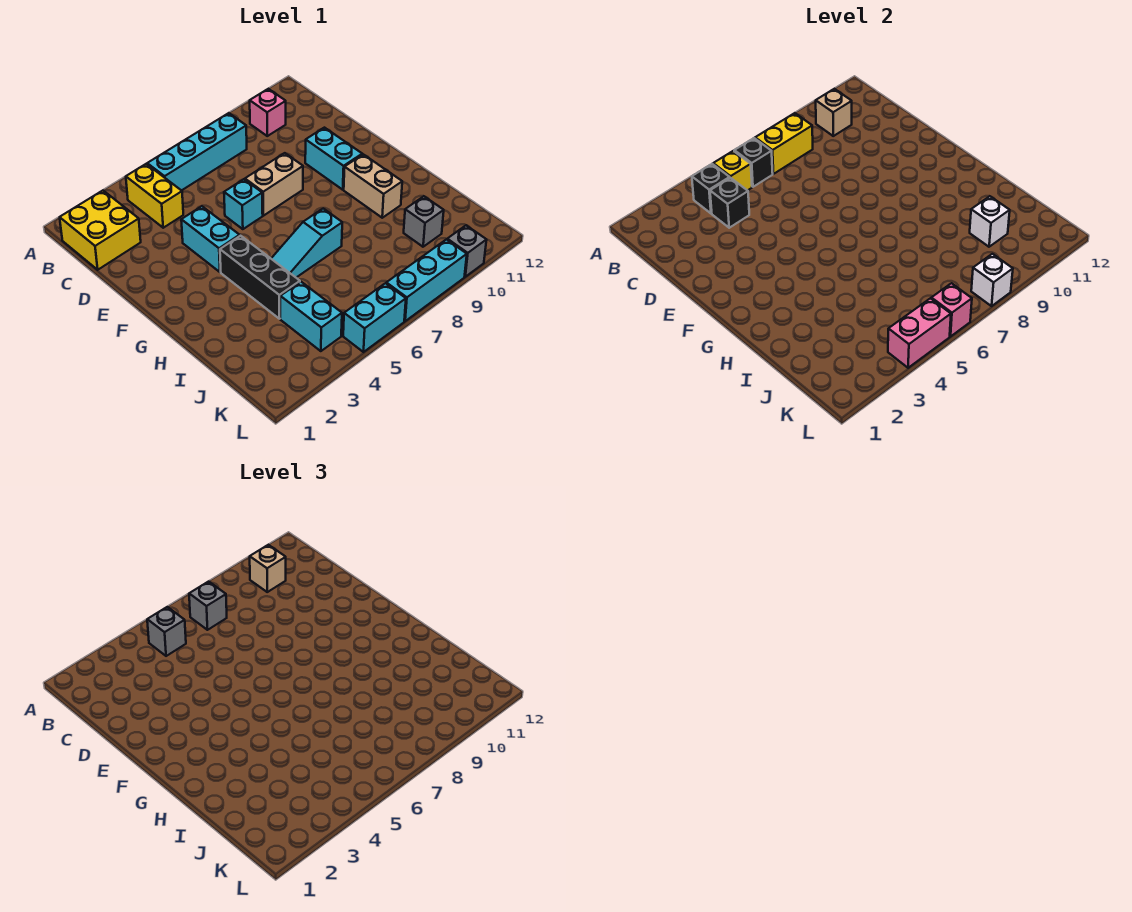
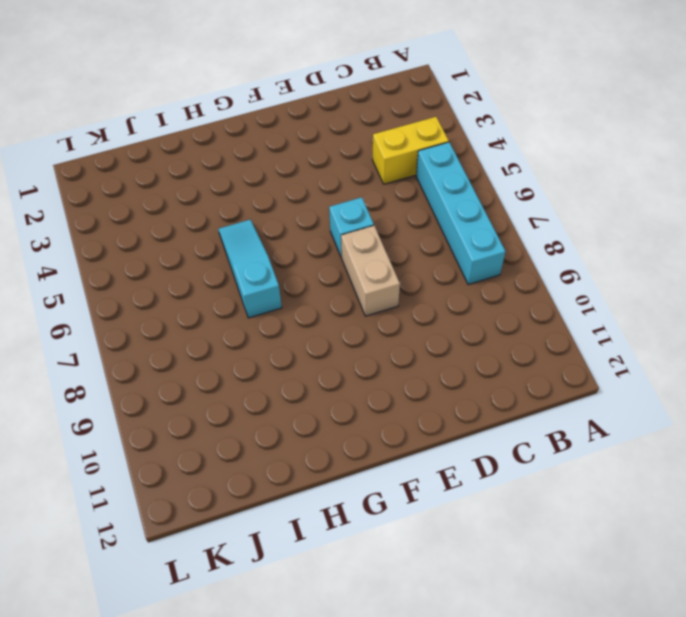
none -> yellow brick B1:C2 level 1
none -> pink brick B10 level 1
none -> cyan brick E4:F4 level 1

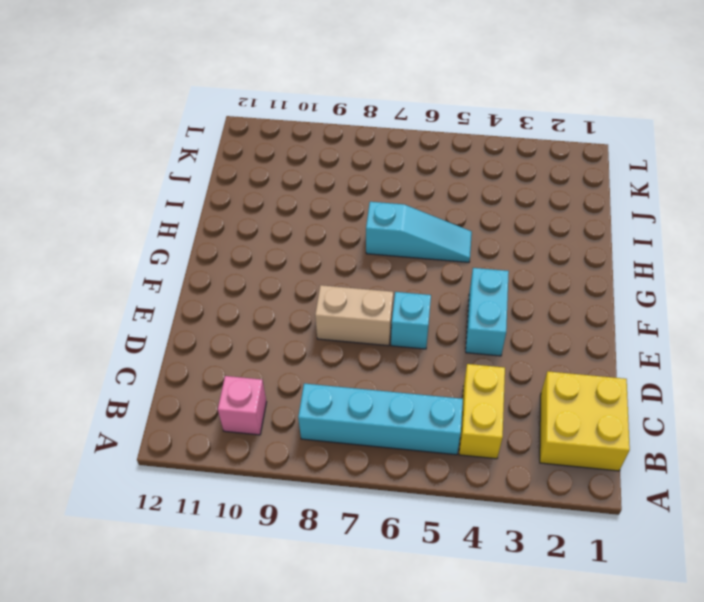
none -> cyan brick E10:F10 level 1
none -> black brick G4:I4 level 1
none -> tan brick G10:H10 level 1

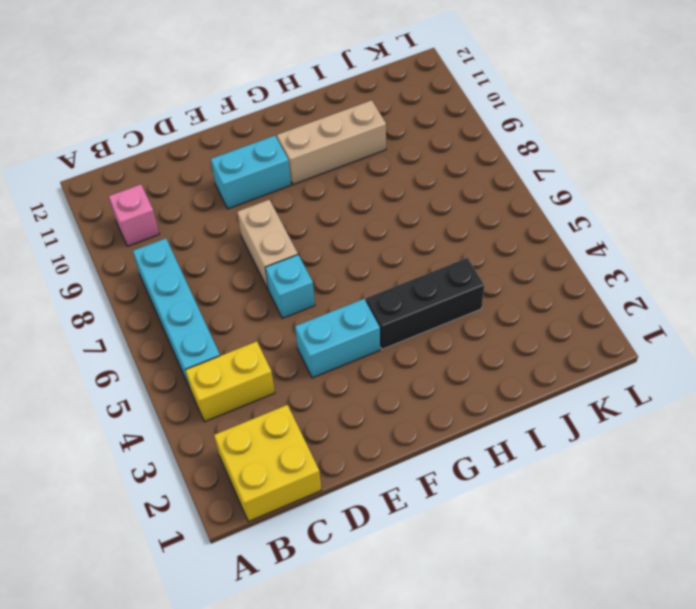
tan brick G10:I10 level 1 -> tan brick G10:H10 level 1
none -> cyan slope H5:H7 level 1 top 7
none -> cyan brick J4:K4 level 1
none -> grey brick J10 level 1

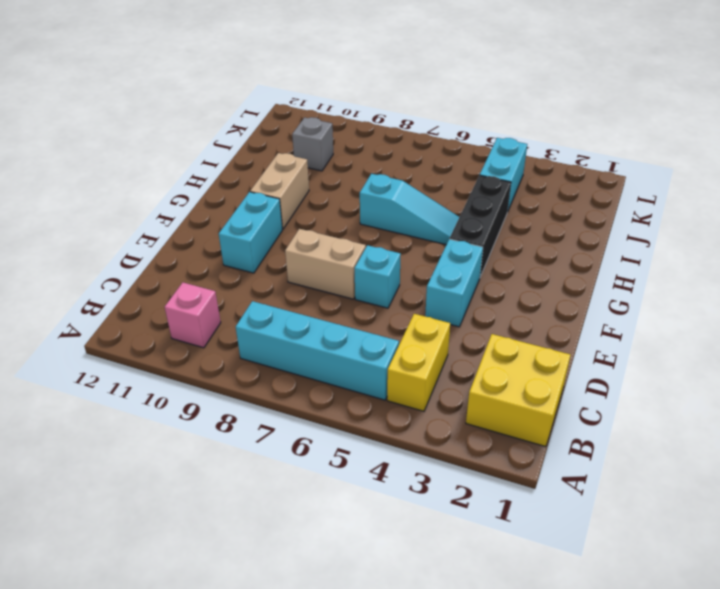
none -> cyan brick L5:L6 level 1
none -> cyan brick L7:L9 level 1
none -> grey brick L10 level 1

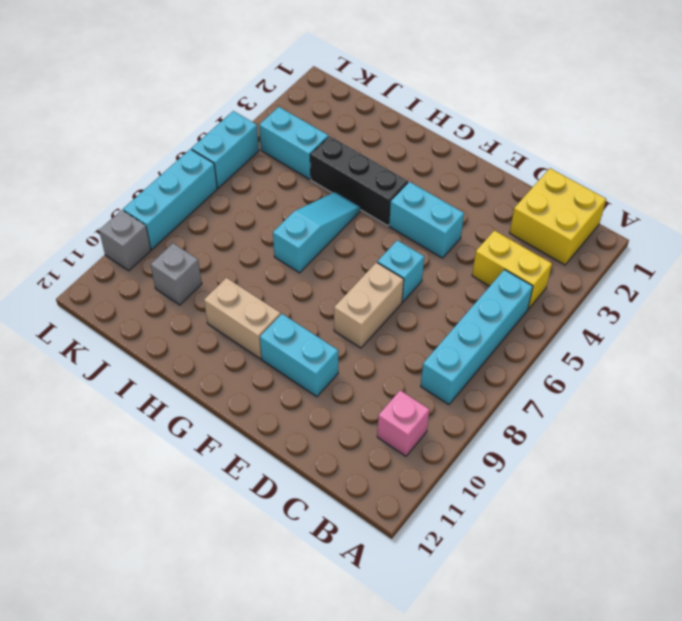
none -> black brick B4 level 2
none -> yellow brick B5 level 2
none -> black brick B6 level 2

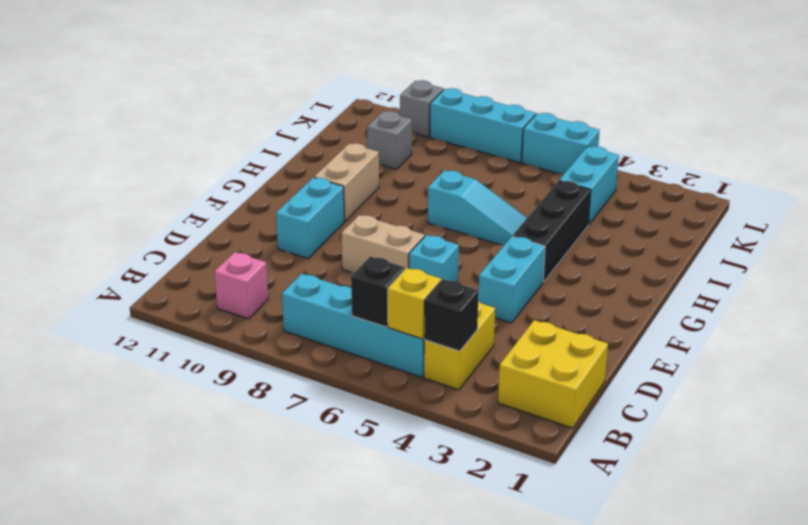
none -> yellow brick B7:B8 level 2
none -> tan brick B10 level 2
none -> black brick C4 level 2

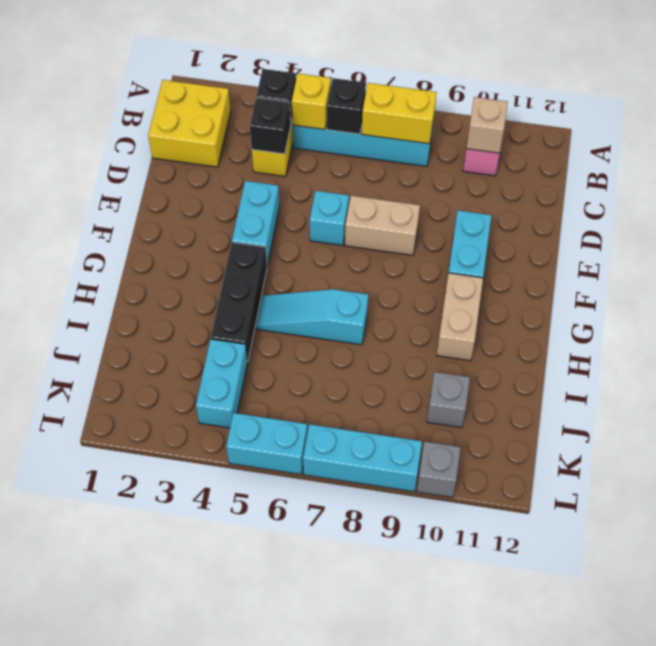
none -> white brick J10 level 2
none -> pink brick L4:L5 level 2
none -> pink brick L6 level 2

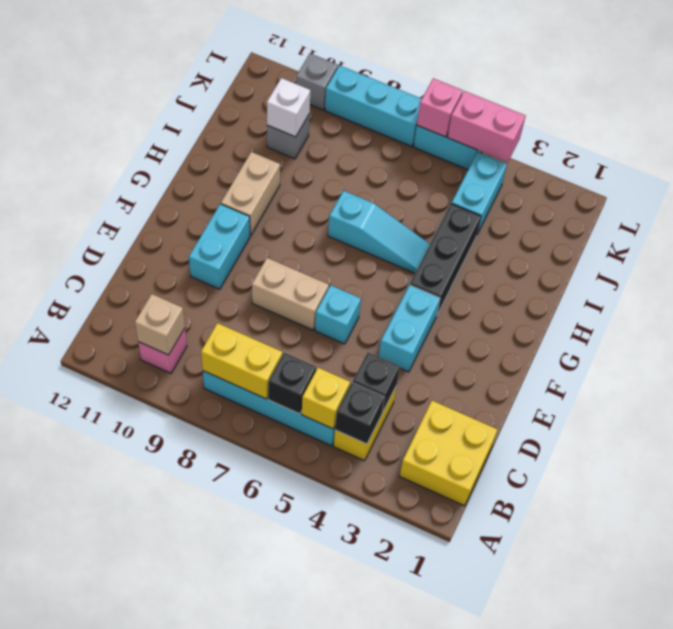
none -> white brick L8 level 2
none -> grey brick B5 level 3
none -> grey brick B7 level 3

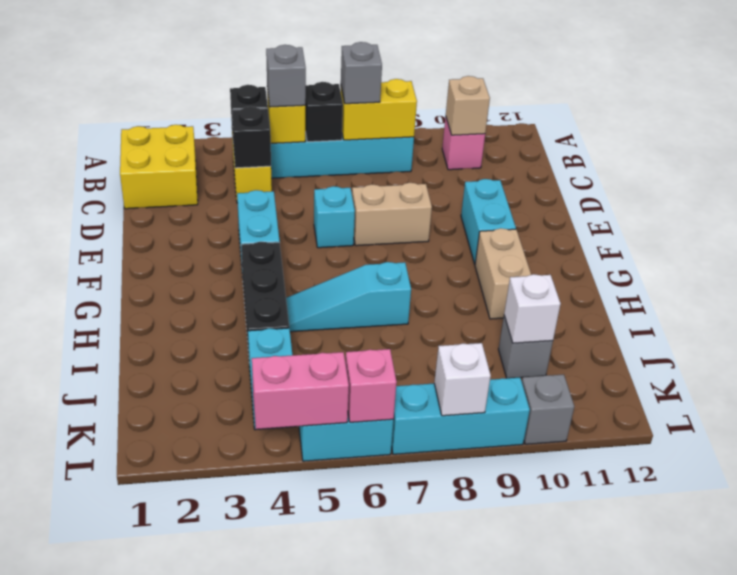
none -> tan brick B10 level 3

